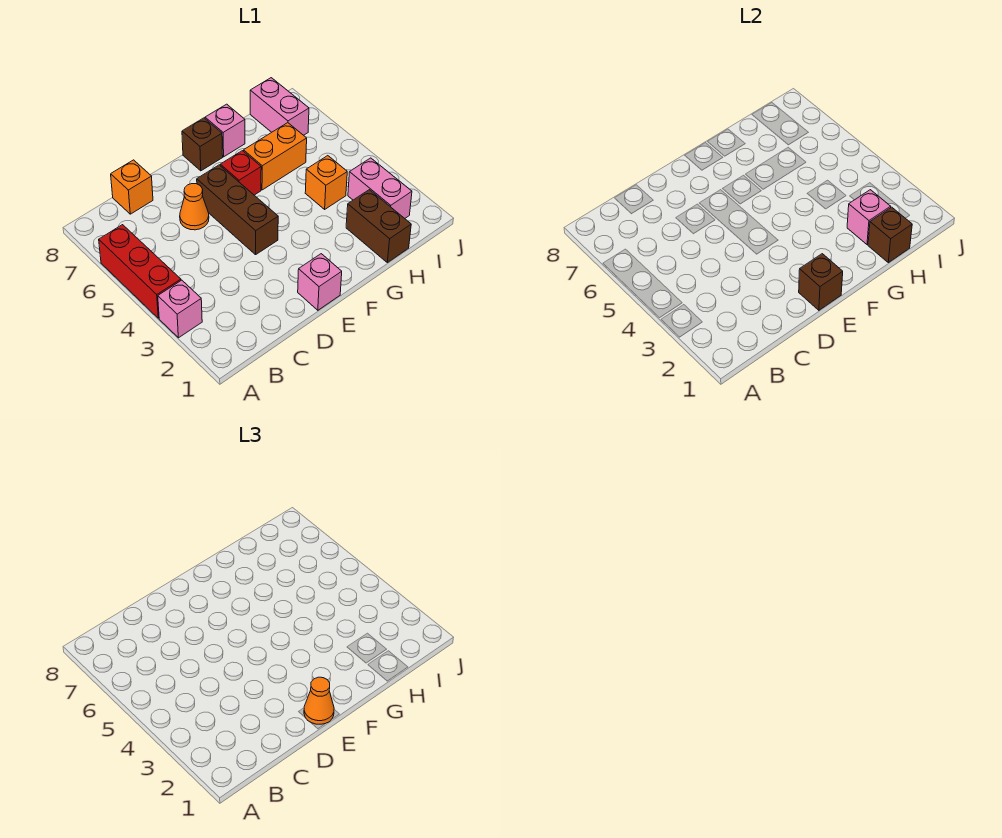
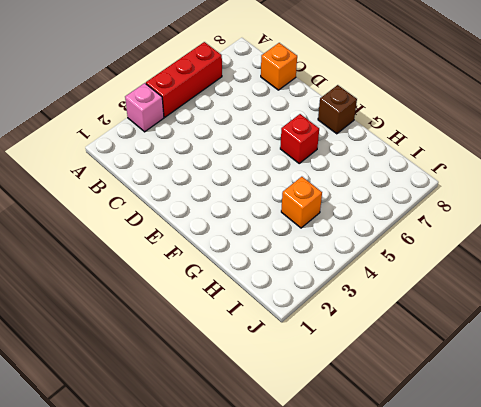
none -> orange cone D6 level 1
none -> pink brick E1 level 1
none -> brown brick E4:E6 level 1

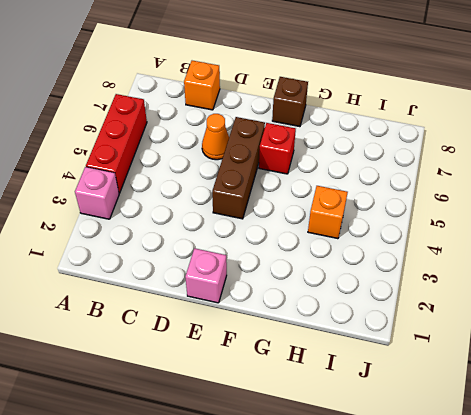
none -> orange brick G6:H6 level 1
none -> pink brick G8 level 1
none -> brown brick H1:H2 level 1

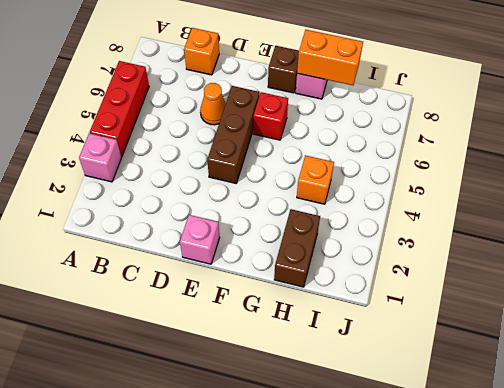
orange brick G8:H8 level 2 -> orange brick G6:H6 level 1
none -> pink brick I2:I3 level 1
none -> pink brick I7:I8 level 1
none -> brown brick E1 level 2

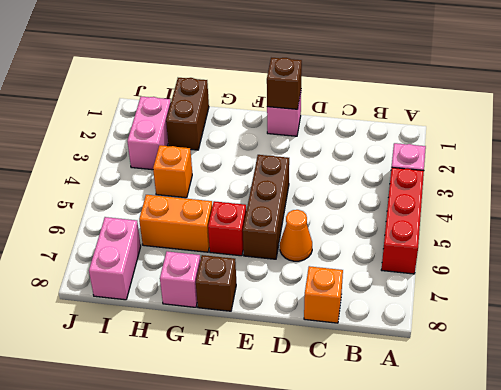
none -> brown brick H1 level 2
none -> pink brick H2 level 2
none -> orange cone E1 level 3

